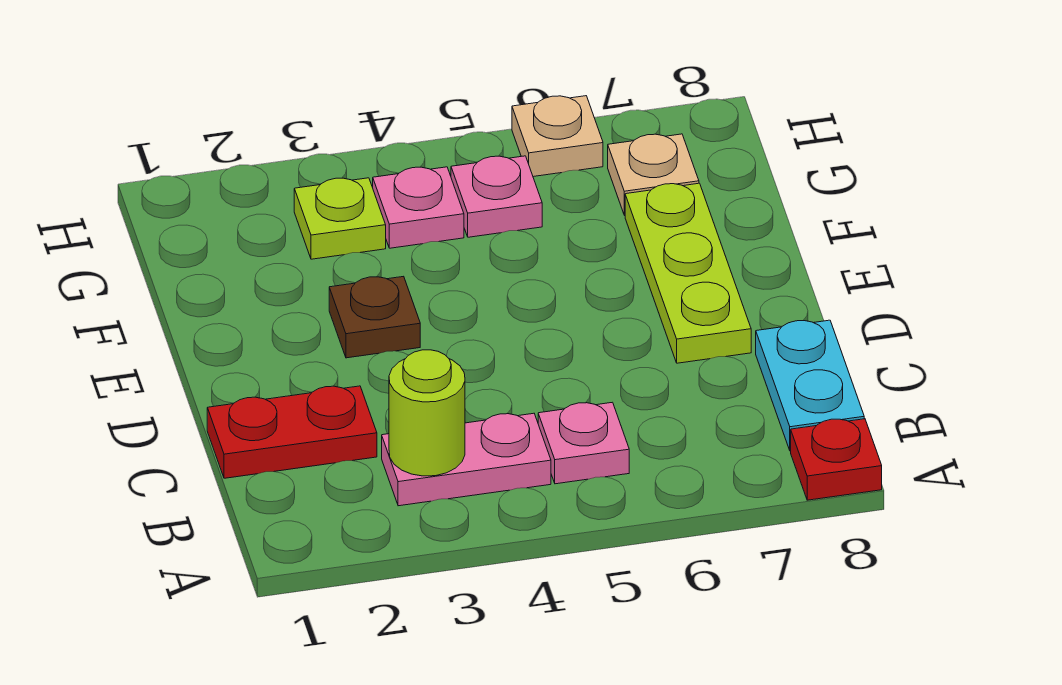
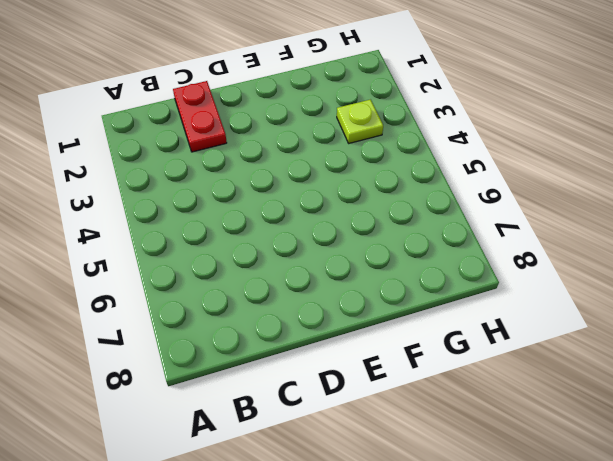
none -> red plate A8 level 1
none -> pink plate B3:B4 level 1
none -> pink plate B5 level 1

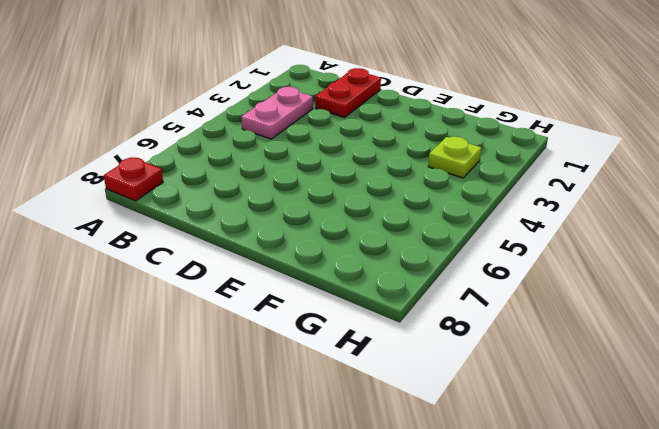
none -> pink plate B5 level 1
none -> cyan plate B8:C8 level 1
none -> lime plate D7:F7 level 1

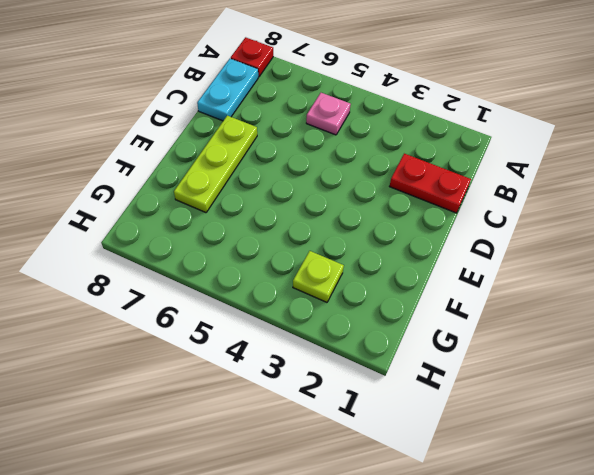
none -> pink plate B3:B4 level 1
none -> brown plate E3 level 1
none -> pink plate G4 level 1

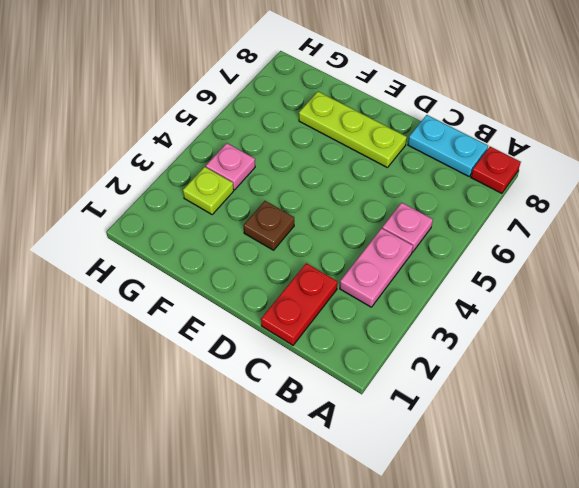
none -> pink plate G5 level 1
none -> tan plate G7 level 1
none -> tan plate H6 level 1

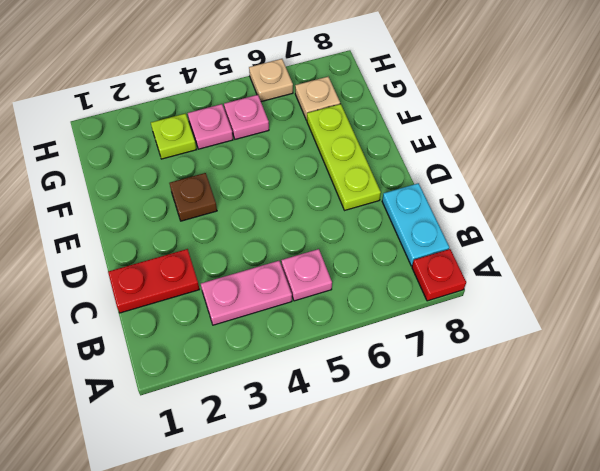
none -> lime round brick B3 level 2

